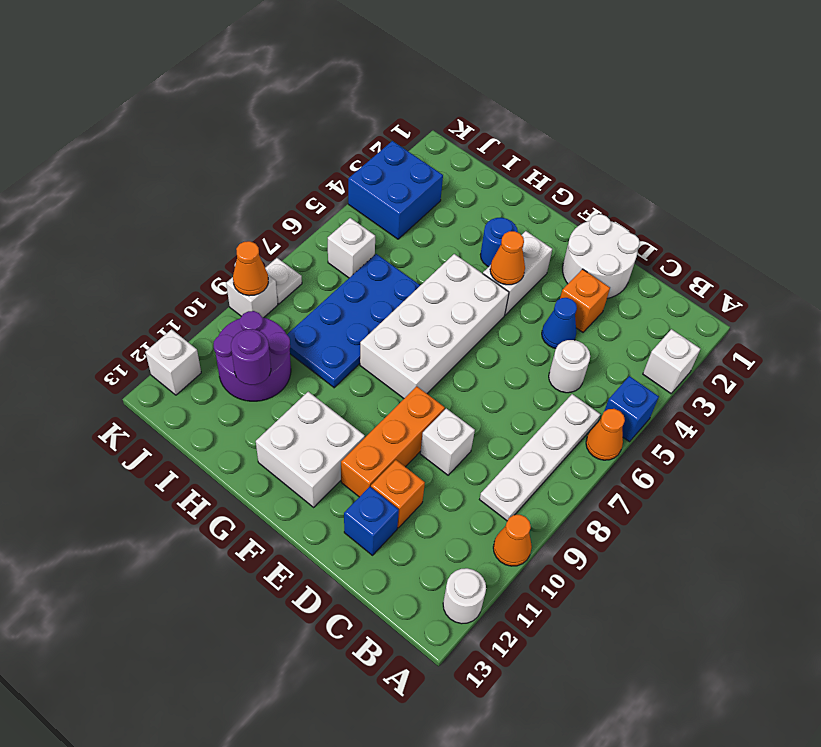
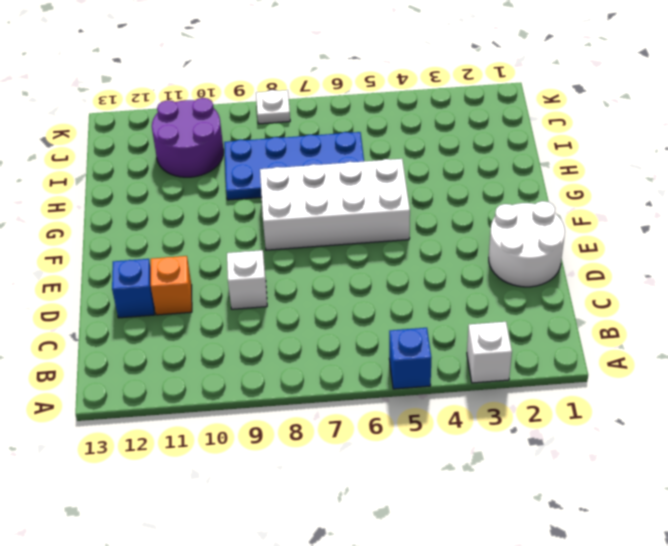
none -> orange cone A6 level 1
none -> orange cone A10 level 1
none -> white round brick A12 level 1

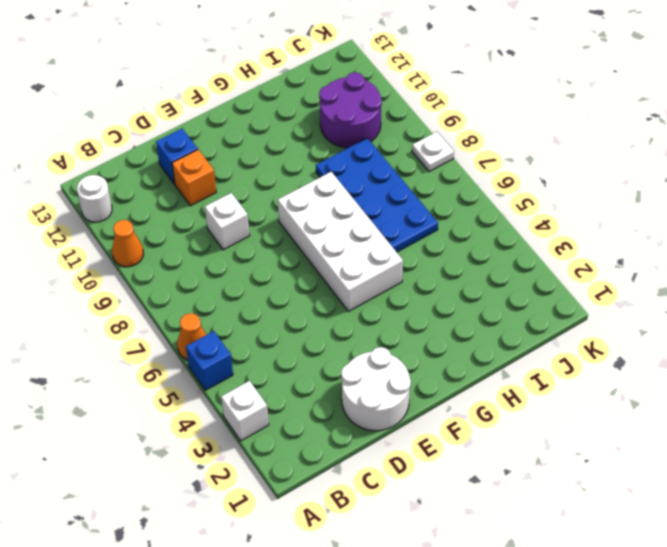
none -> white plate B6:B9 level 1
none -> white round brick C5 level 1
none -> orange brick D3 level 1

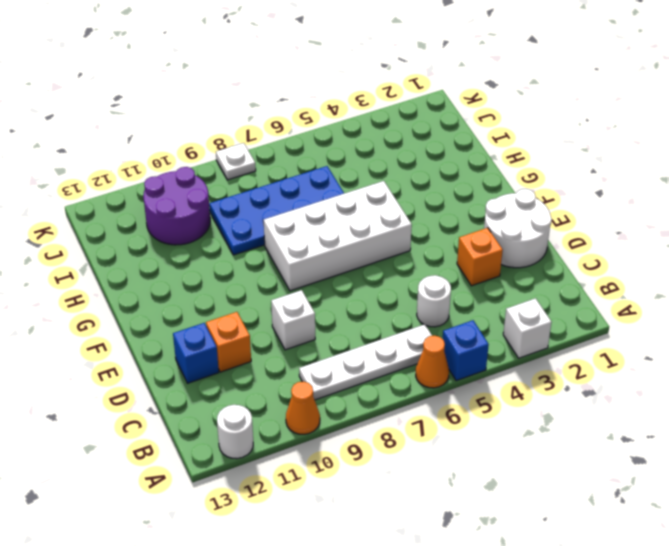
none -> blue cone D4 level 1
none -> orange brick E9:E11 level 1
none -> white brick F3:F4 level 1

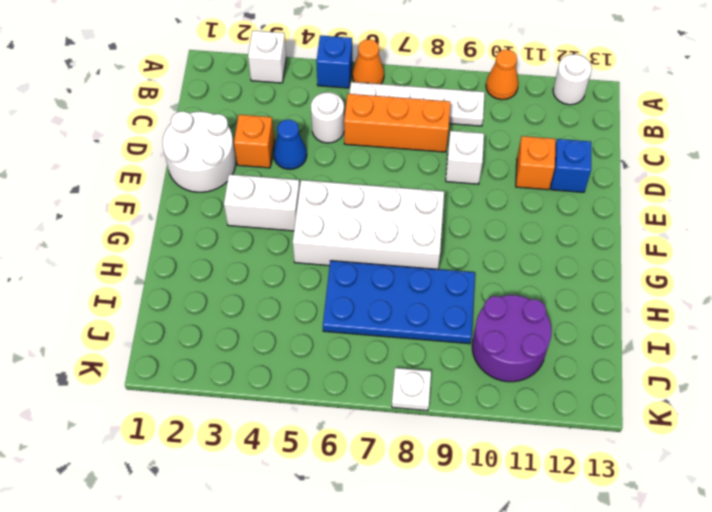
orange brick C6:C8 level 1 -> orange brick E9:E11 level 1
none -> white brick F11:G12 level 1
none -> blue round brick G3 level 1
none -> blue brick J3:K4 level 1

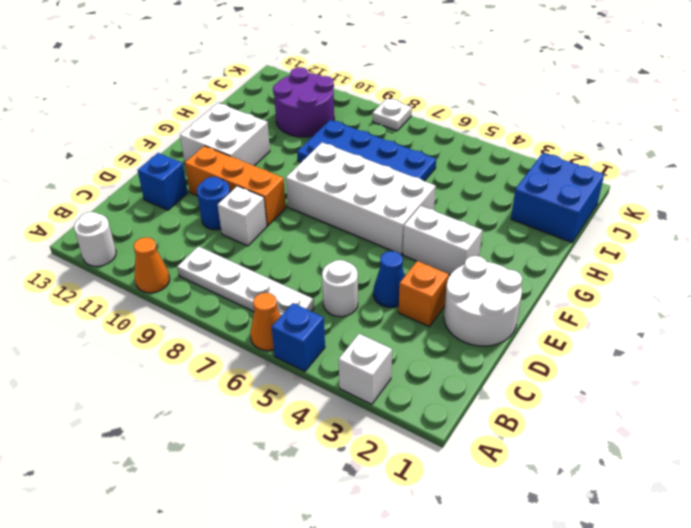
blue round brick D10 level 1 -> blue round brick G3 level 1
blue brick I1:J2 level 1 -> blue brick J3:K4 level 1
none -> orange brick D11 level 1
none -> white brick J6 level 1
none -> white brick K9 level 1

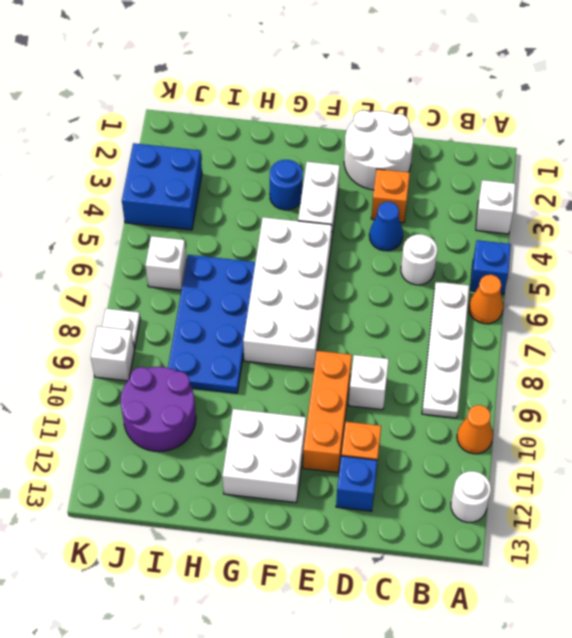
none -> white brick K12 level 1
none -> orange cone F4 level 2
none -> purple round brick I11 level 2

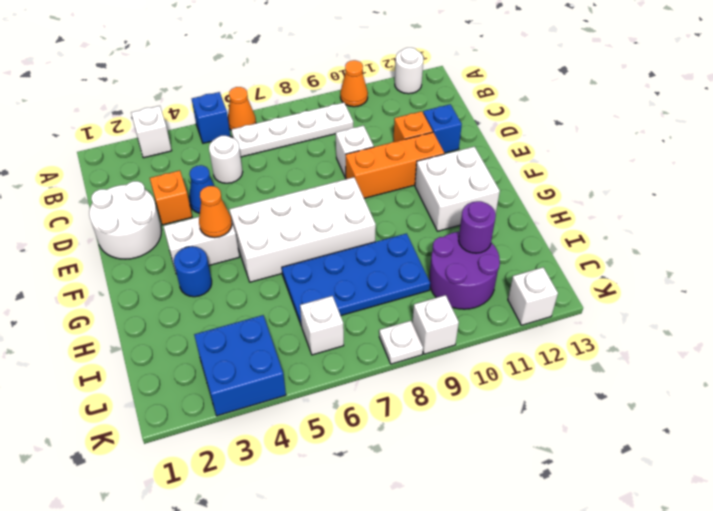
none -> orange cone K9 level 2

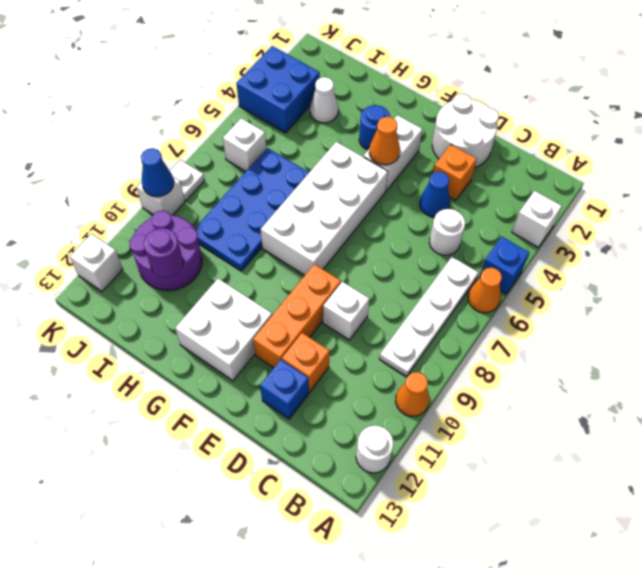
white cone I3 level 1 -> none
blue cone K9 level 2 -> orange cone K9 level 2

